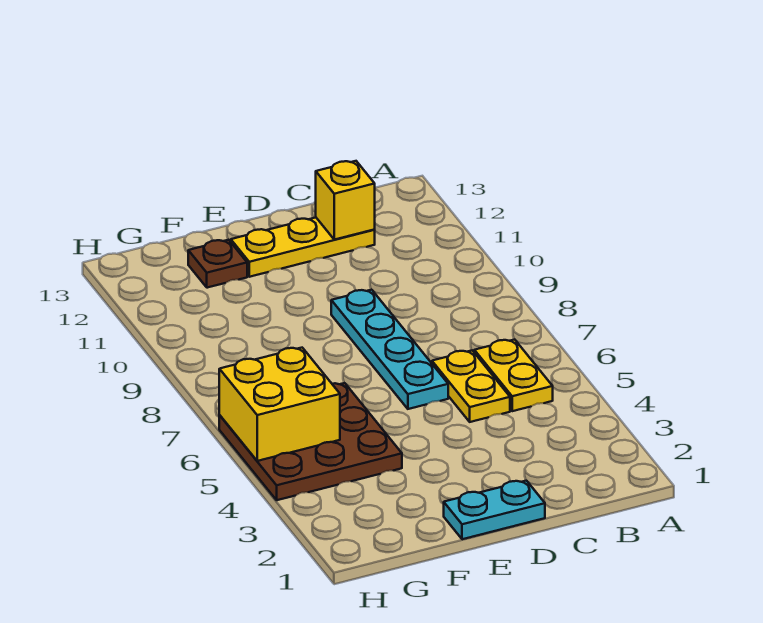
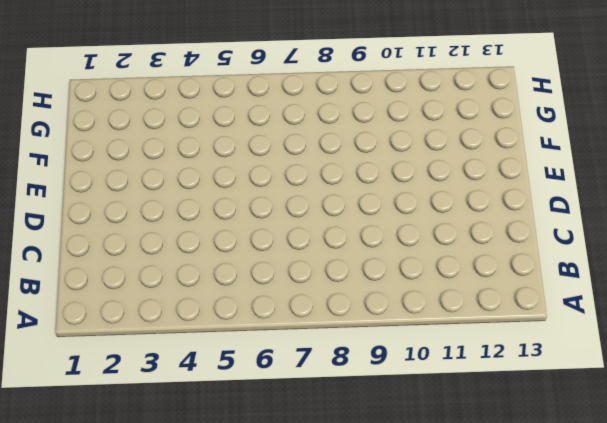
none -> yellow plate B5:B6 level 1
none -> yellow plate C5:C6 level 1

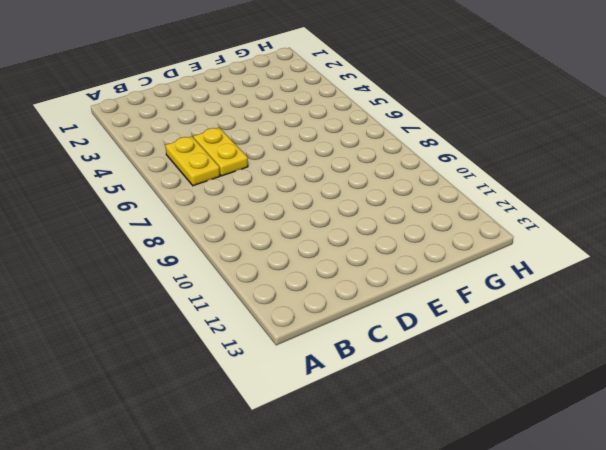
none -> yellow plate C12:E12 level 1
none -> cyan plate D1:E1 level 1

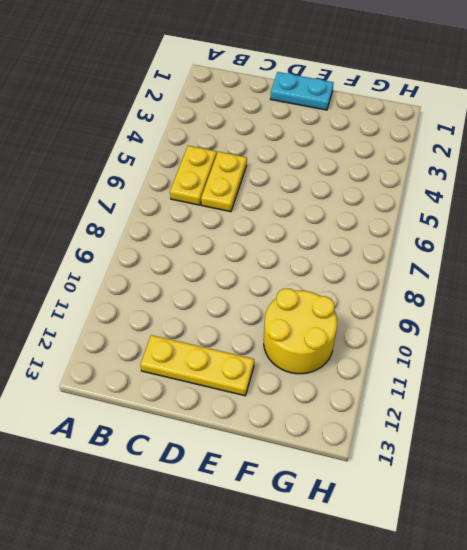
yellow round brick F10:G11 level 1 -> none
none -> cyan plate D6:D9 level 1
none -> brown plate F4:H6 level 1

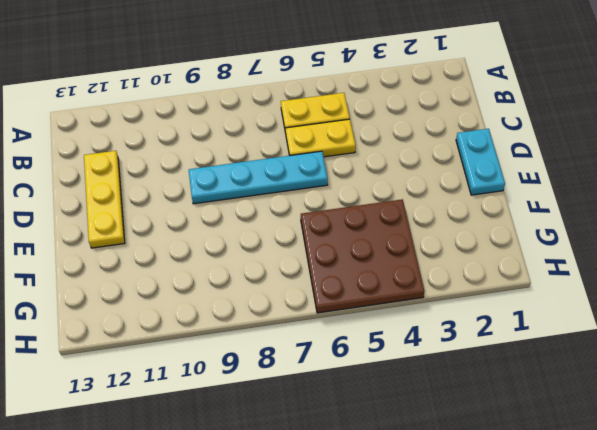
none -> brown plate F12 level 1
none -> yellow brick C12 level 2

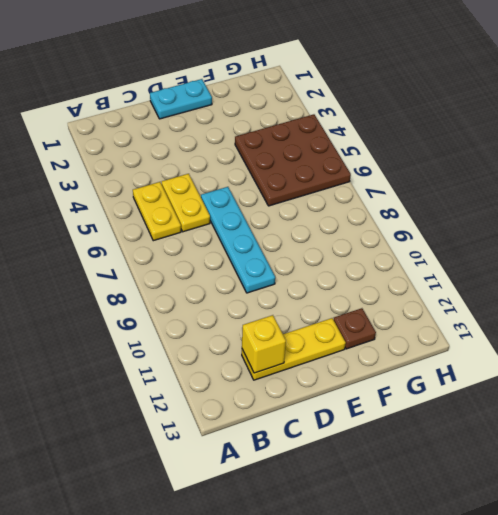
none -> yellow brick G5:H6 level 2

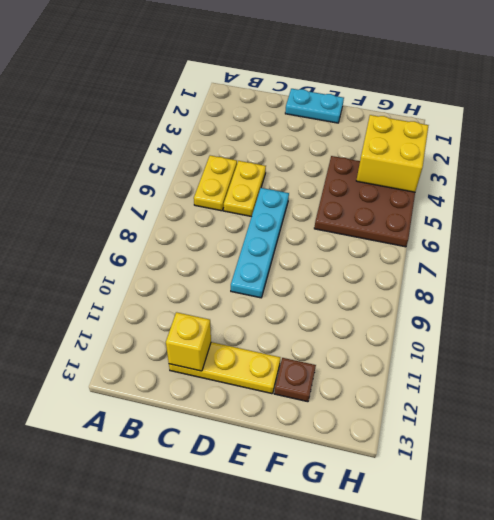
yellow brick G3:H4 level 2 -> yellow brick G5:H6 level 2

